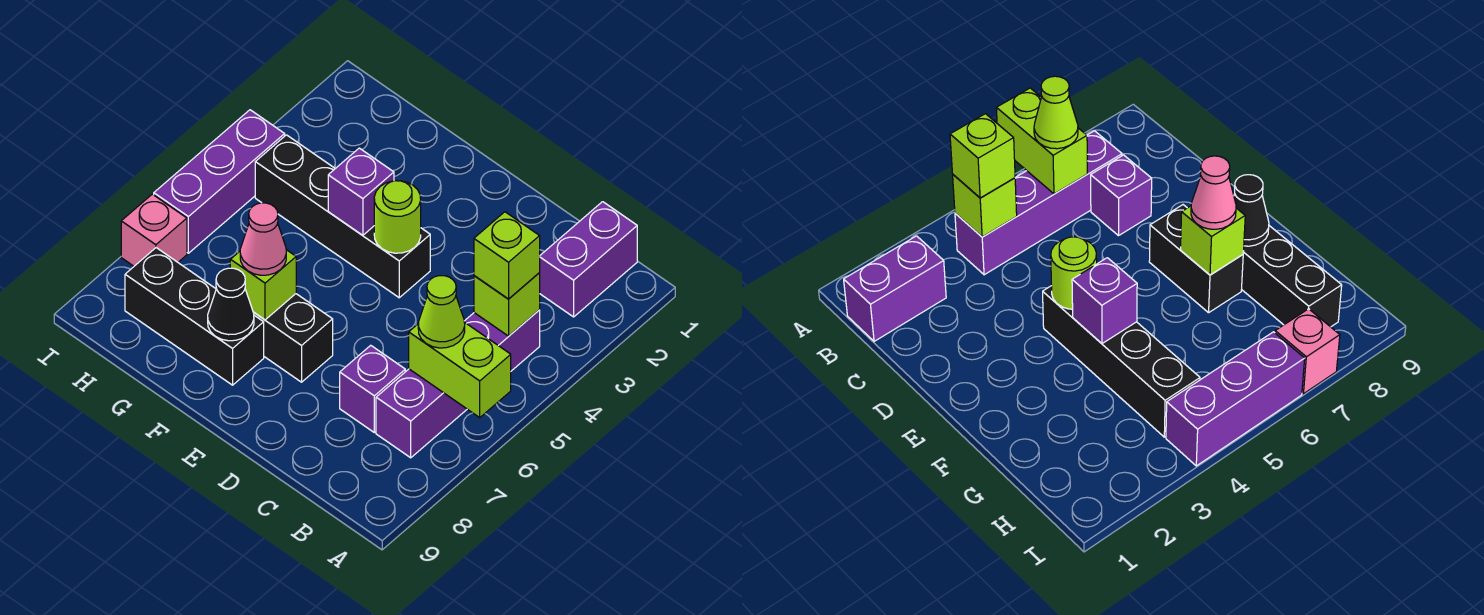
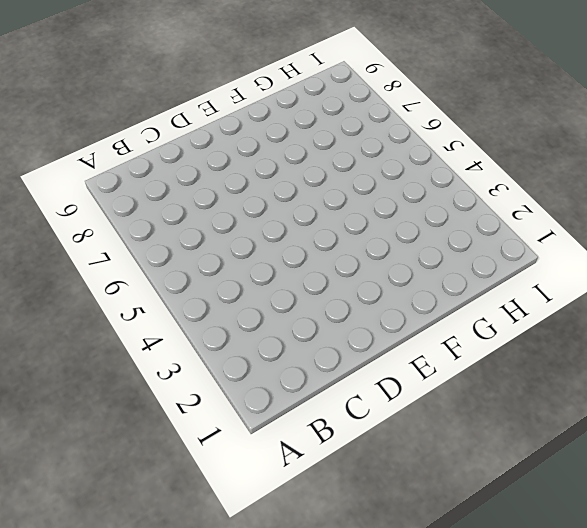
none -> purple brick B1:B2 level 1
none -> purple brick B4:B7 level 1
none -> purple brick C7 level 1

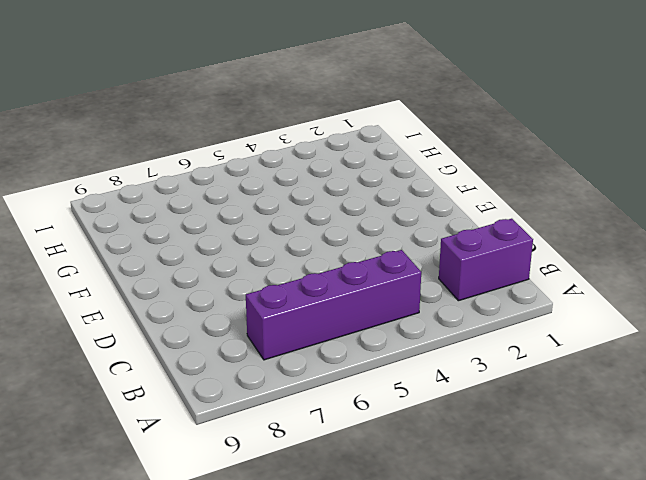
none -> purple brick C7 level 1
none -> black brick E4:H4 level 1
none -> black brick E7:F7 level 1

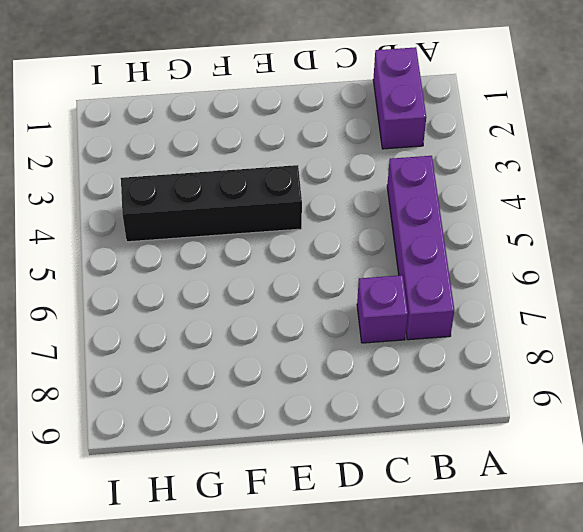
none -> black brick E7:F7 level 1
none -> black brick F8:H8 level 1
none -> purple brick I4:I6 level 1

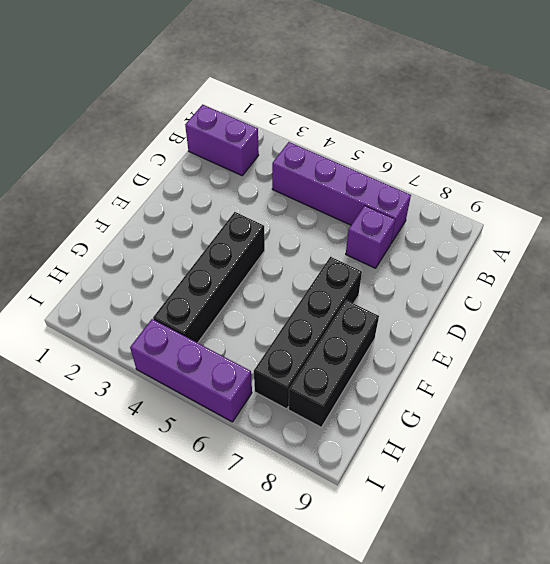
black brick E7:H7 level 1 -> black brick E7:F7 level 1
none -> pink brick I7 level 1
none -> lime brick A6:B6 level 2
none -> lime brick B4 level 2

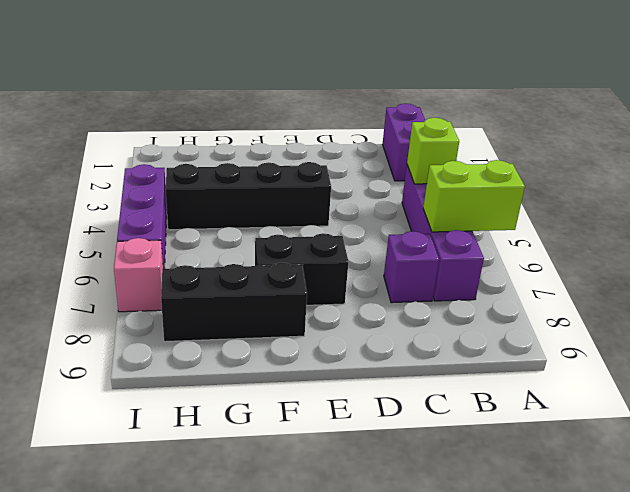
none -> lime round brick E4 level 2
none -> purple brick F4 level 2
none -> lime brick F7 level 2

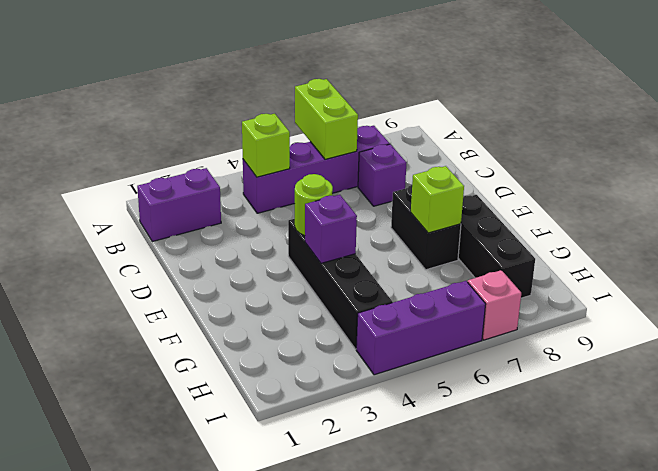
none -> black cone F8 level 2
none -> lime brick B4 level 3
none -> lime cone B6 level 3

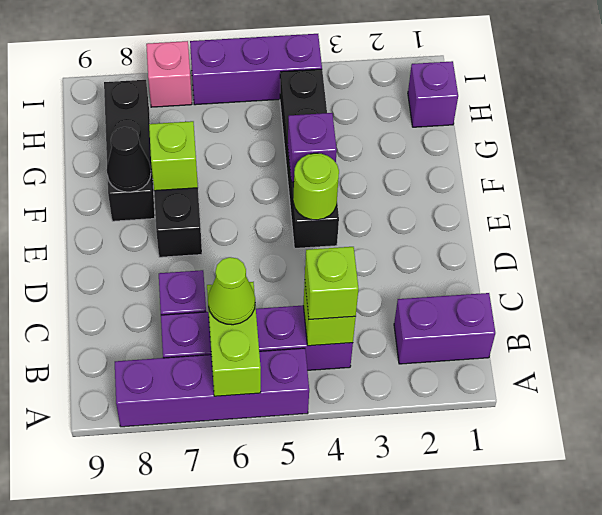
purple brick A5:A8 level 1 -> none
purple brick H1 level 1 -> none
none -> pink cone F7 level 3

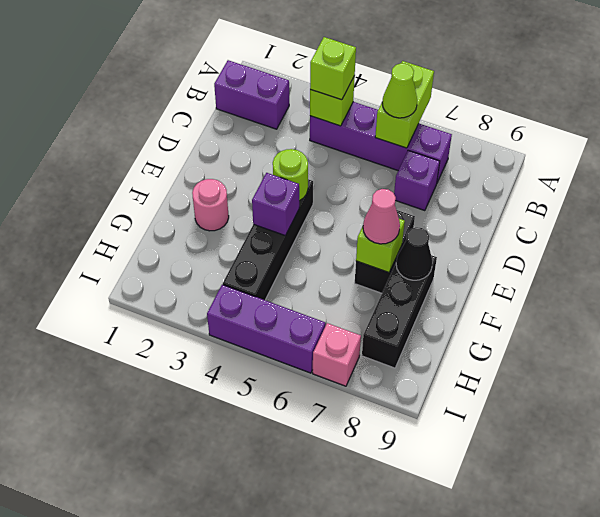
pink round brick F2 level 1 -> none

